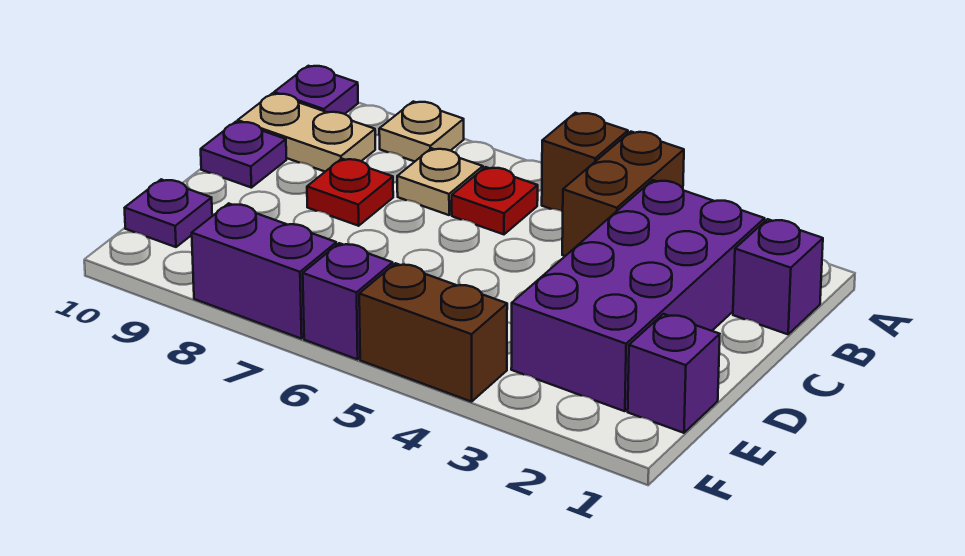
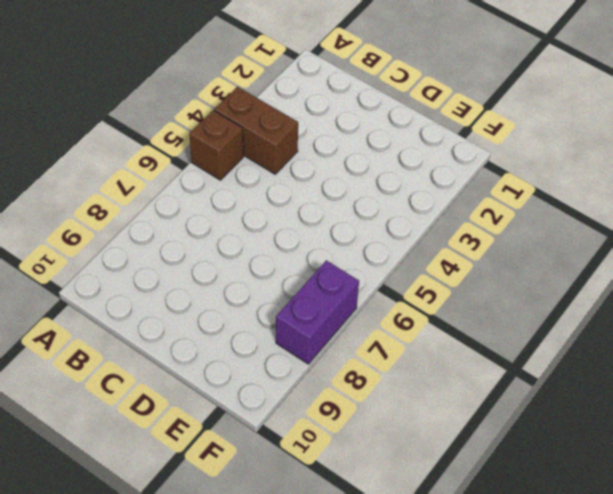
none -> tan plate A8 level 1
none -> purple plate A10 level 1
none -> purple brick B1 level 1

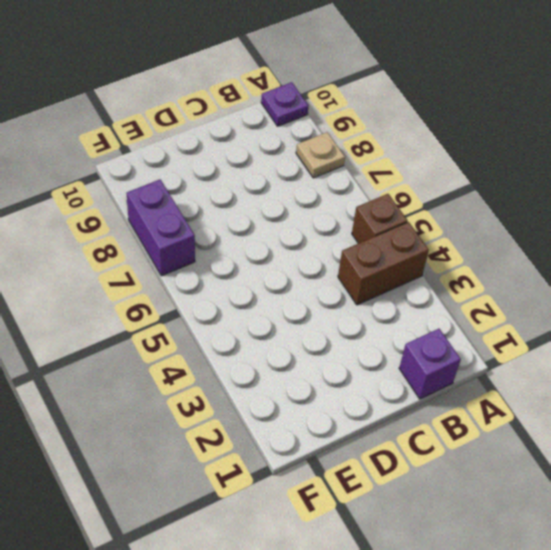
none -> purple brick B2:E3 level 1
none -> red plate B6 level 1
none -> tan plate B7 level 1

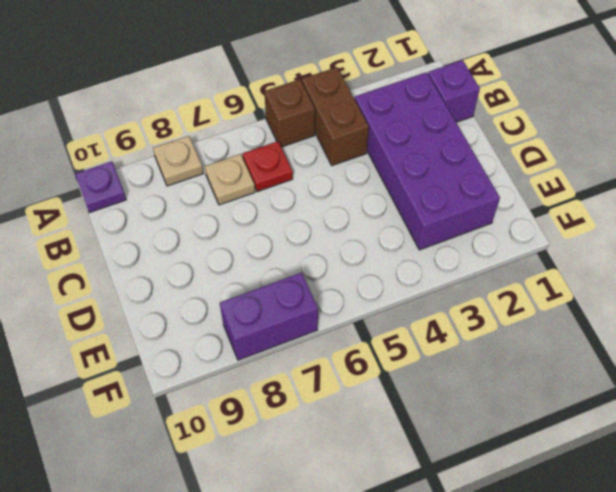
none -> tan plate B9:B10 level 1
none -> red plate C8 level 1
none -> purple plate C10 level 1

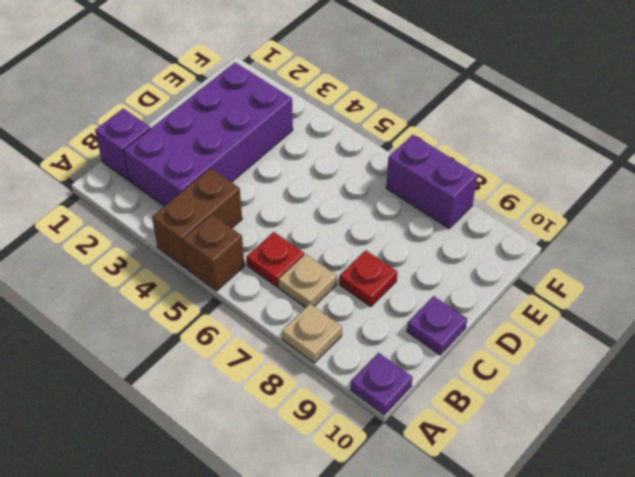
none -> tan plate B9:B10 level 1
none -> purple brick E1 level 1
none -> purple plate E10 level 1

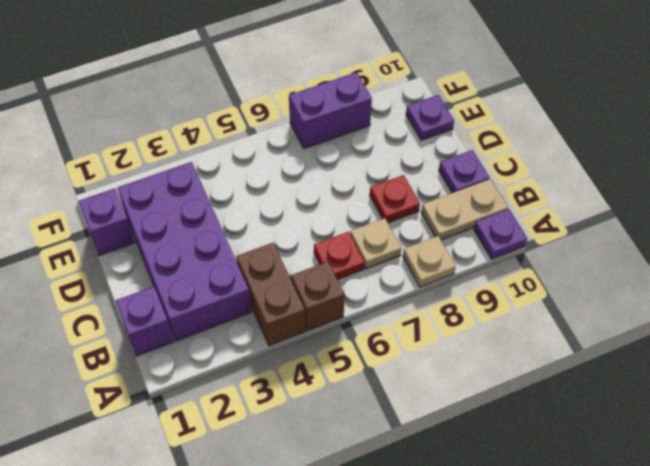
none -> brown brick F4:F5 level 1
none -> purple brick F6 level 1

